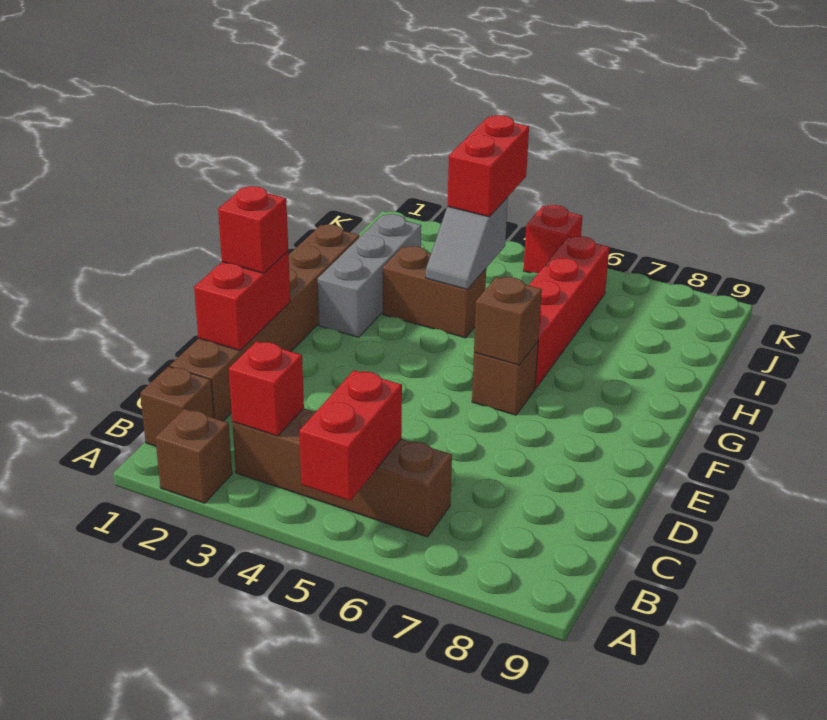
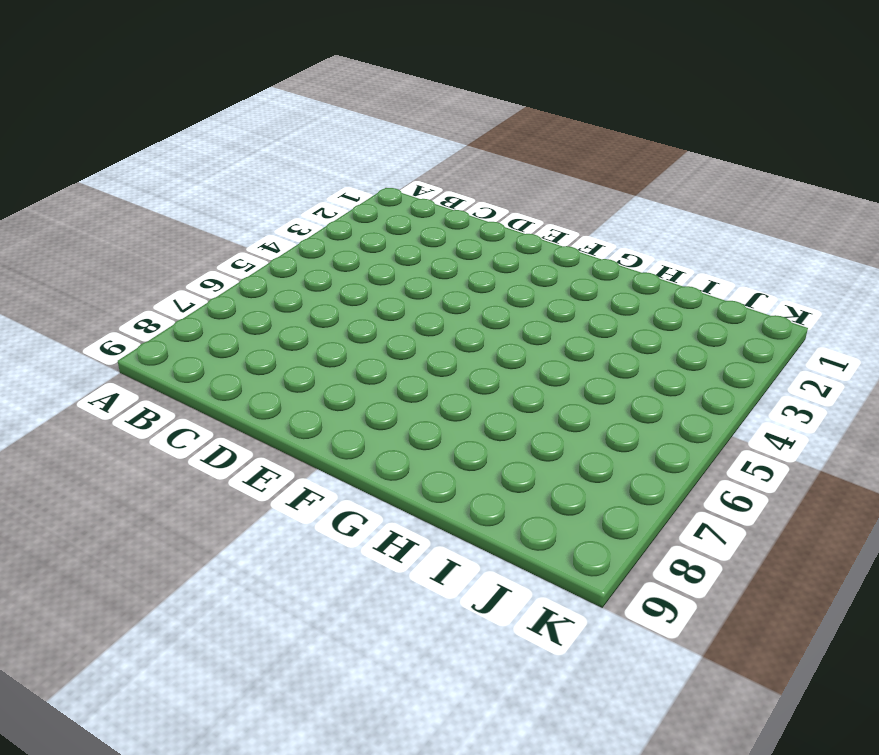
none -> brown brick A2 level 1
none -> brown brick B1 level 1
none -> brown brick B3:B6 level 1

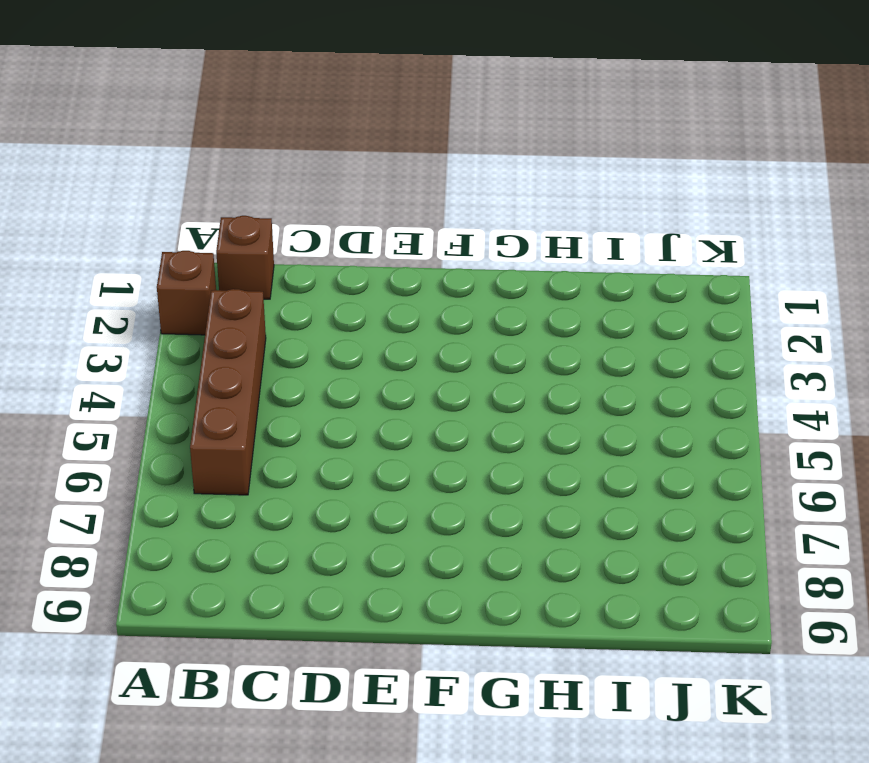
none -> brown brick C1:H1 level 1
none -> brown brick F6 level 1
none -> grey brick G2:I2 level 1

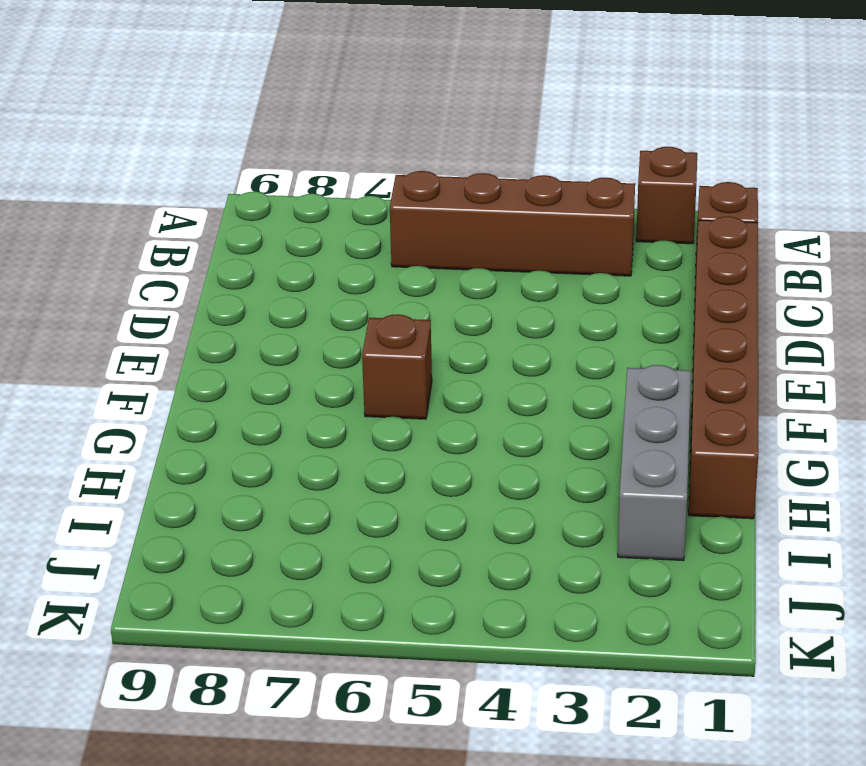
none -> red brick G6:J6 level 1
none -> brown brick H3:H4 level 1
none -> red brick K5 level 1

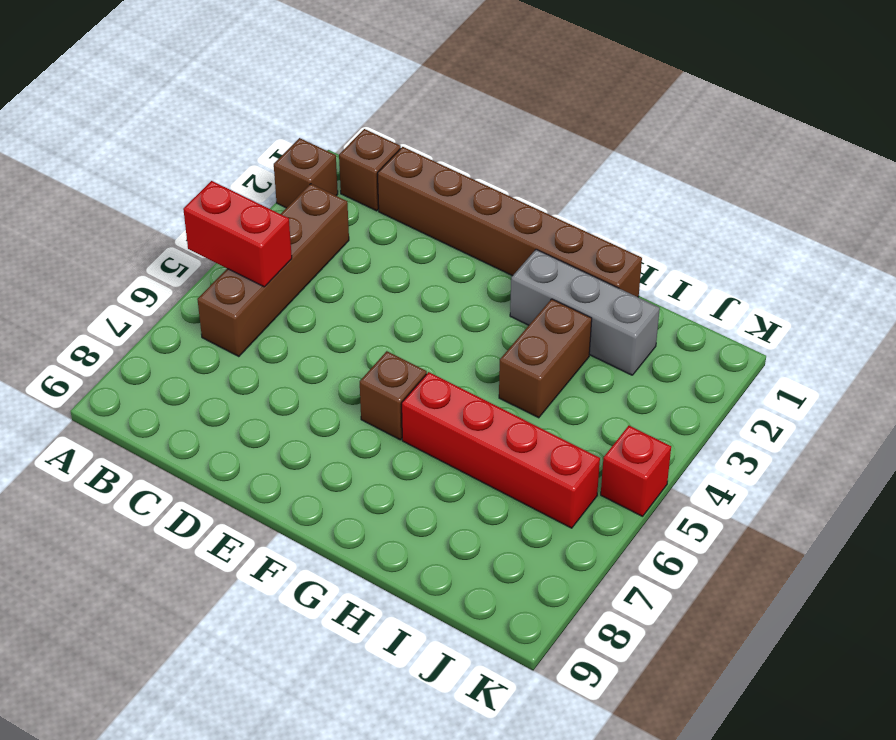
none -> red brick B3 level 2
none -> red brick D1:E1 level 2
none -> brown brick F6 level 2

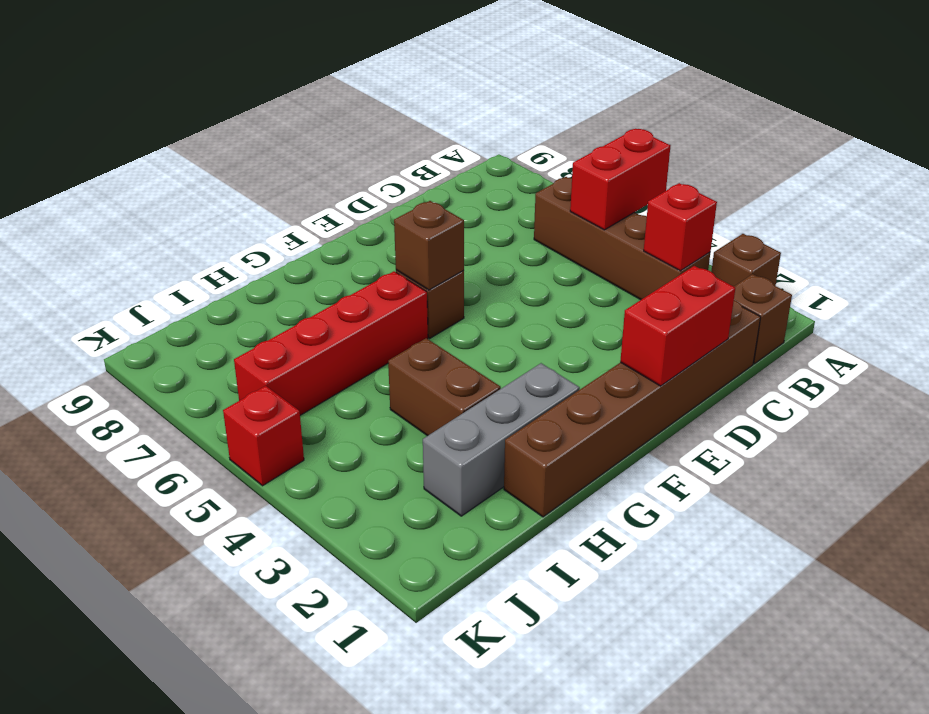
none -> grey slope H4:I4 level 2 top I
none -> red brick E1 level 3
none -> red brick I4:J4 level 3

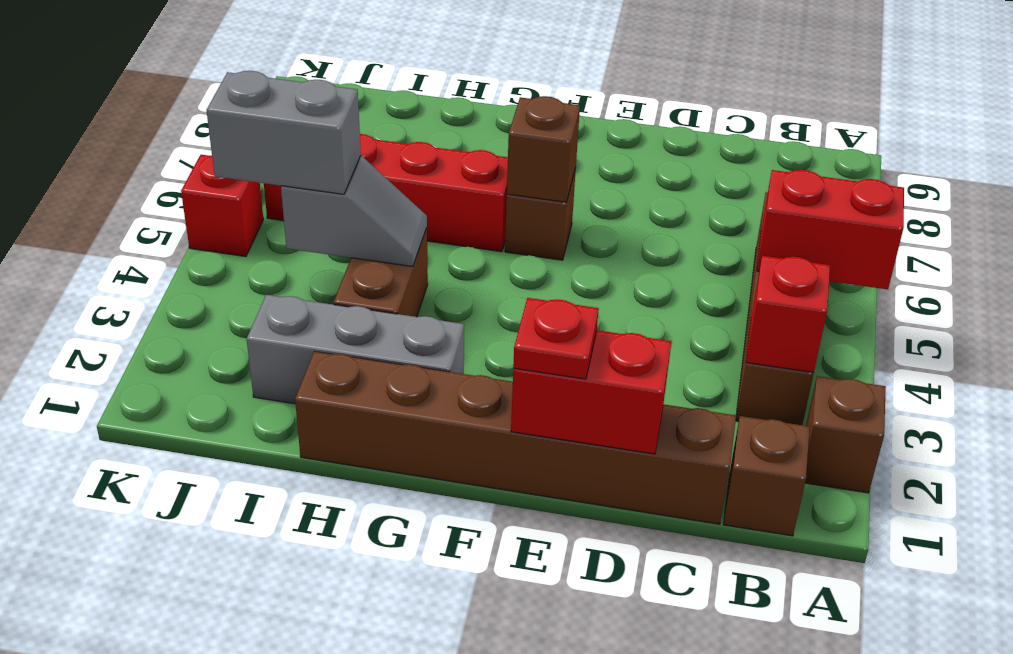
red plate E1 level 3 -> red brick E1 level 3
grey brick I4:J4 level 3 -> red brick I4:J4 level 3

